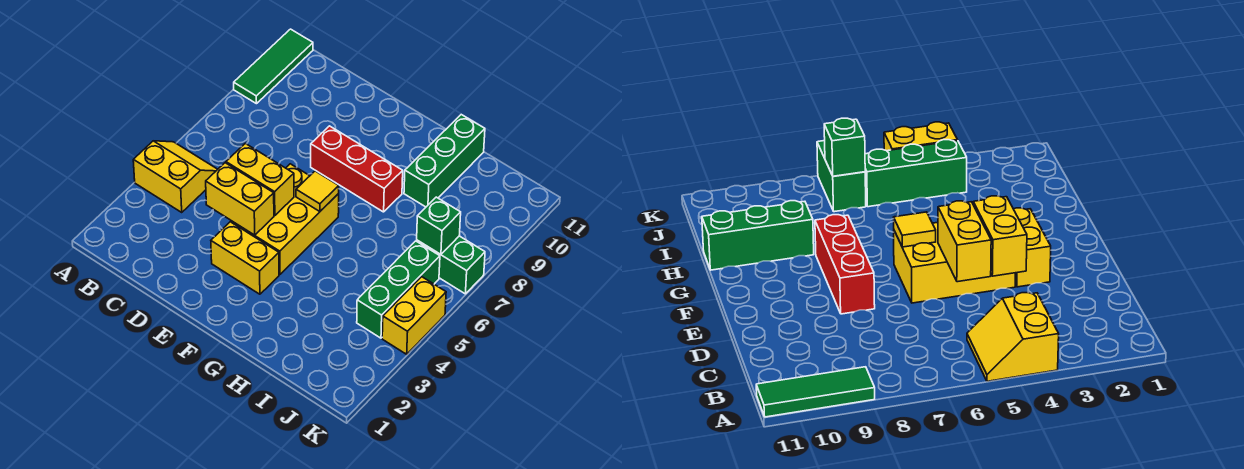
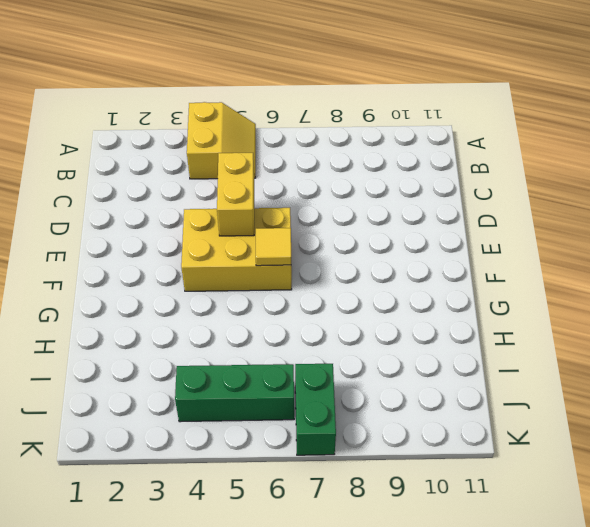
none -> green tile A9:A11 level 1
none -> yellow brick E3:F3 level 1
none -> red brick E8:G8 level 1

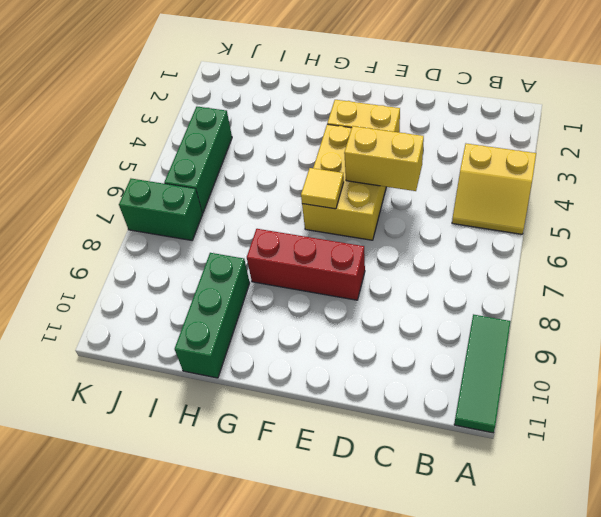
none -> yellow brick K4:K5 level 1
none -> yellow brick D4:E4 level 2
none -> green brick J7 level 2

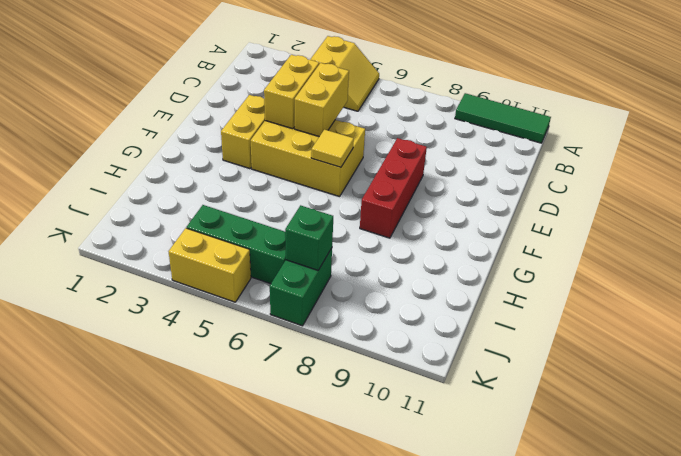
none -> green brick H9:H11 level 1

